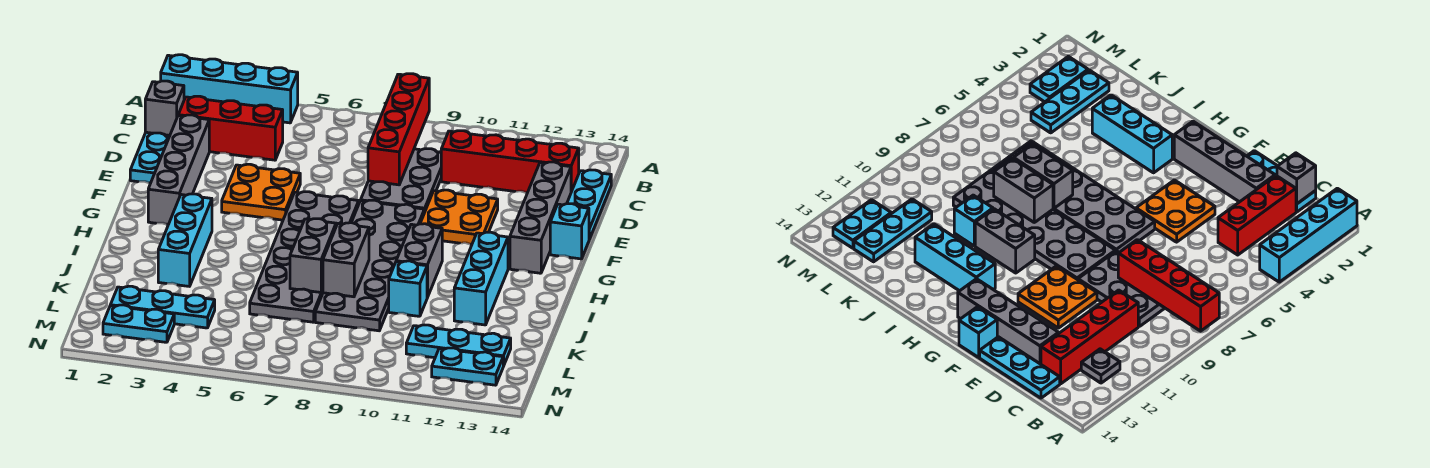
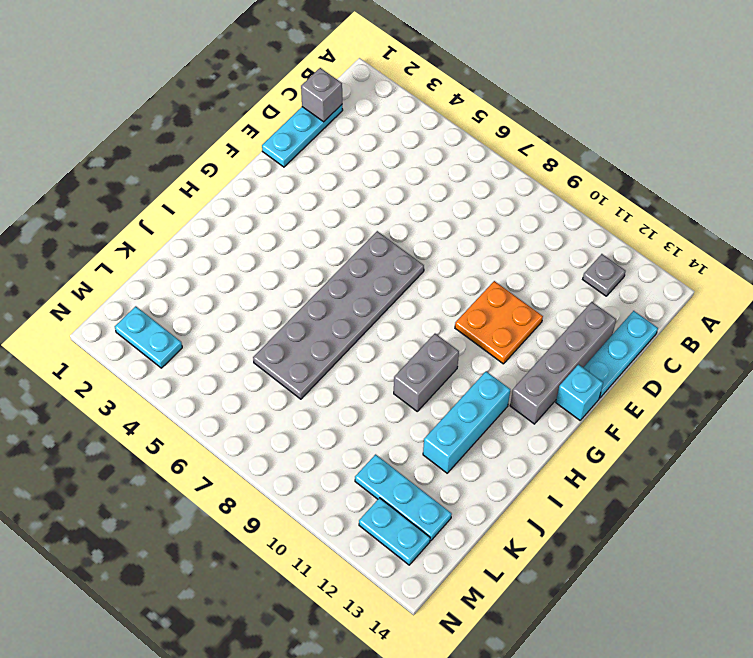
none -> cyan brick A1:A4 level 1
none -> red brick C2:C4 level 1
none -> grey plate C8:E9 level 1

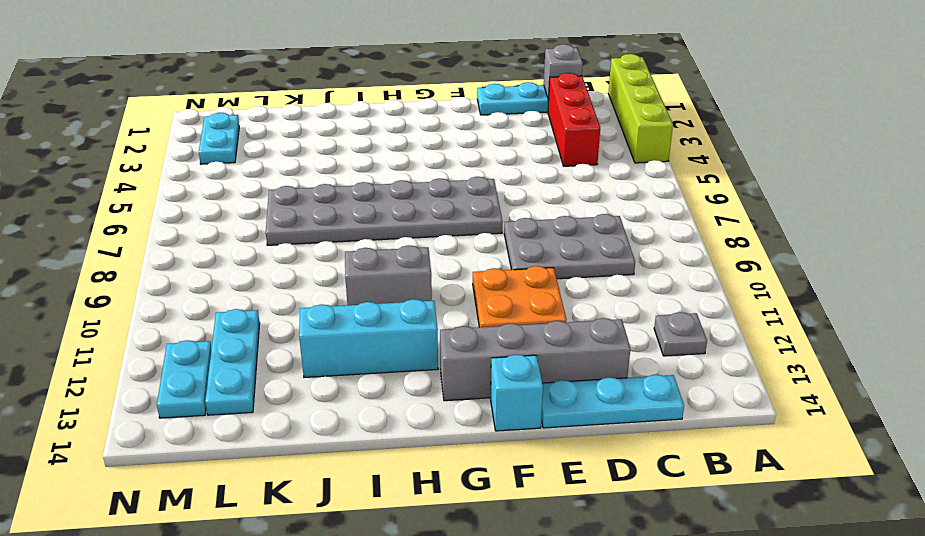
lime brick A1:A4 level 1 -> cyan brick A1:A4 level 1
none -> red brick C10:C13 level 1
none -> grey brick D2:G2 level 1
none -> orange plate E4:F5 level 1

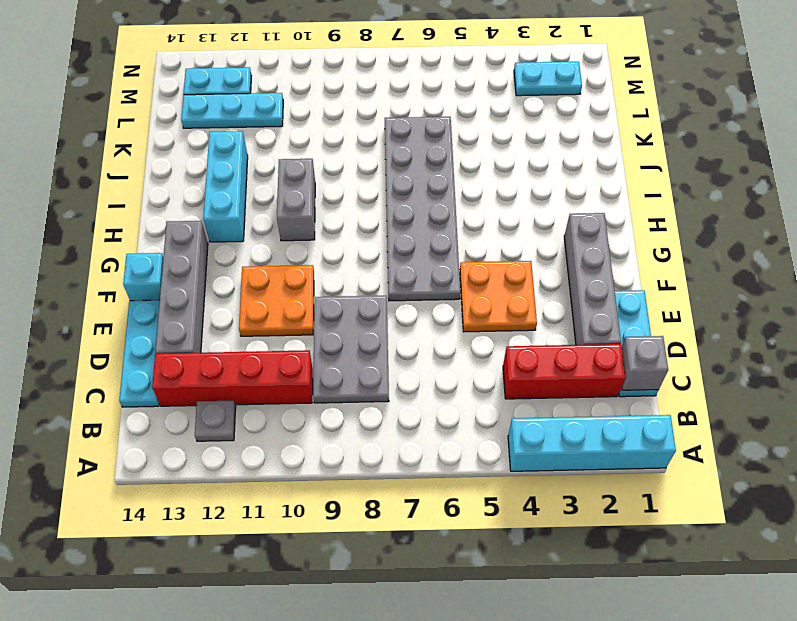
none -> grey plate F8:K9 level 1
none -> cyan brick H3:J3 level 1
none -> cyan brick J10 level 1

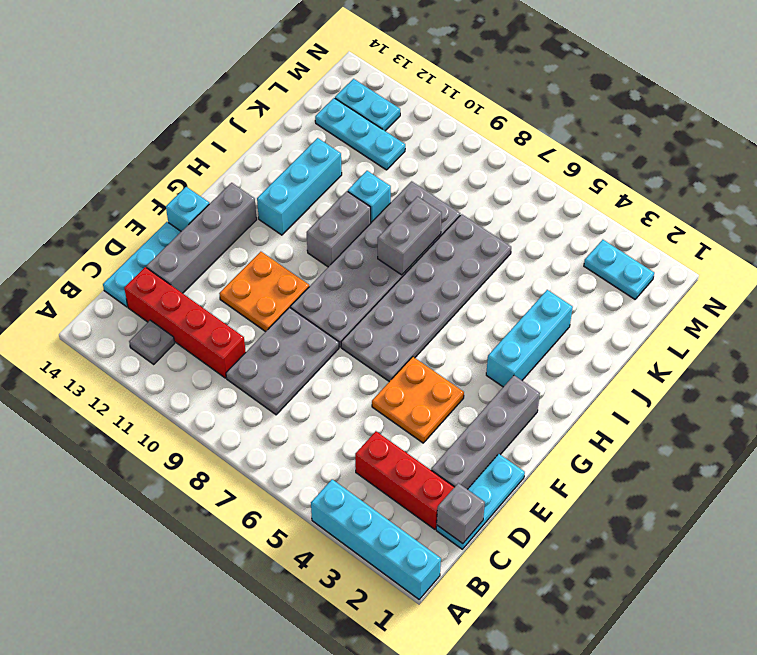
none -> cyan plate L2:L4 level 1
none -> red brick A8:D8 level 2
none -> grey brick I7:J7 level 2

